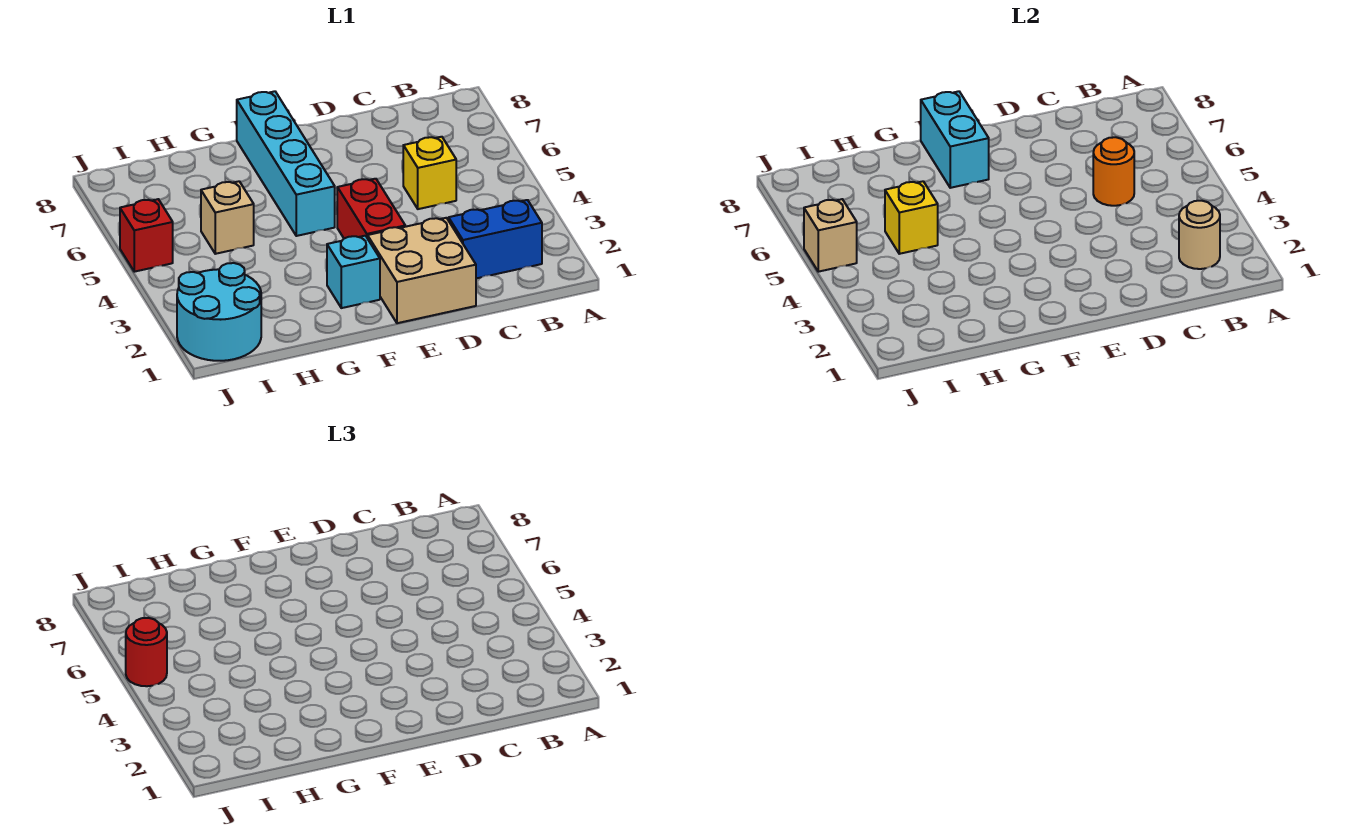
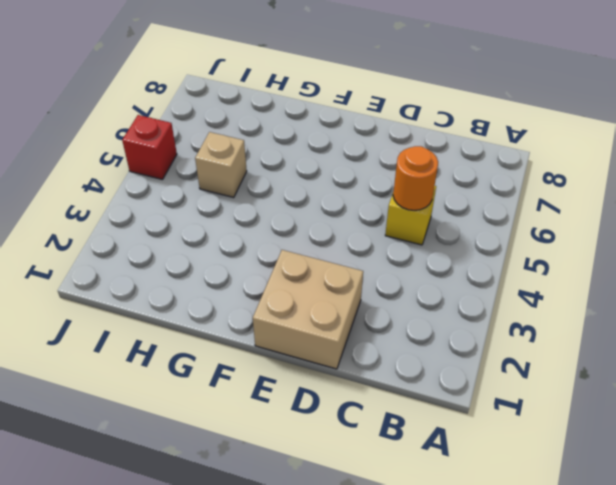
none -> blue brick B2:C2 level 1
none -> red brick E3:E4 level 1
none -> cyan brick F2 level 1

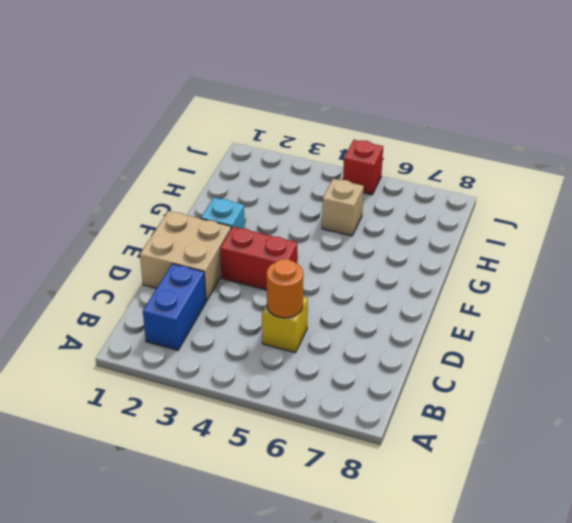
none -> cyan brick F5:F8 level 1
none -> cyan round brick I1:J2 level 1
none -> tan round brick B2 level 2

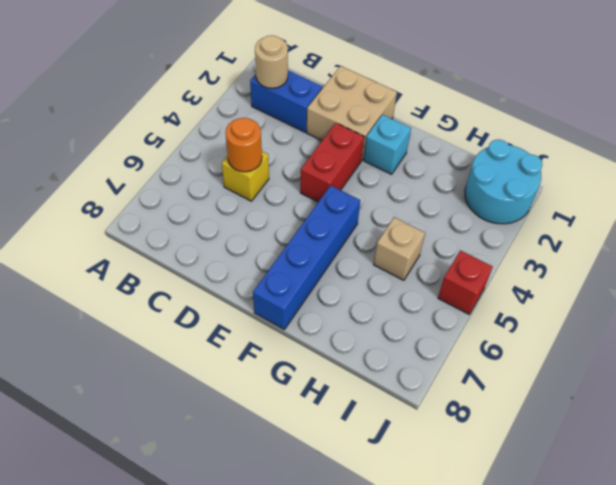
blue brick F5:F8 level 1 -> cyan brick F5:F8 level 1
none -> cyan brick F7:F8 level 2
none -> yellow brick H5 level 2
none -> tan brick J5 level 2

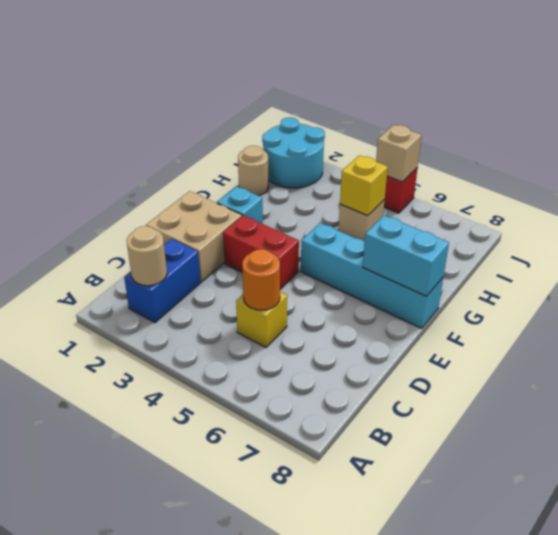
tan round brick H1 level 1 -> none
none -> red round brick J5 level 3

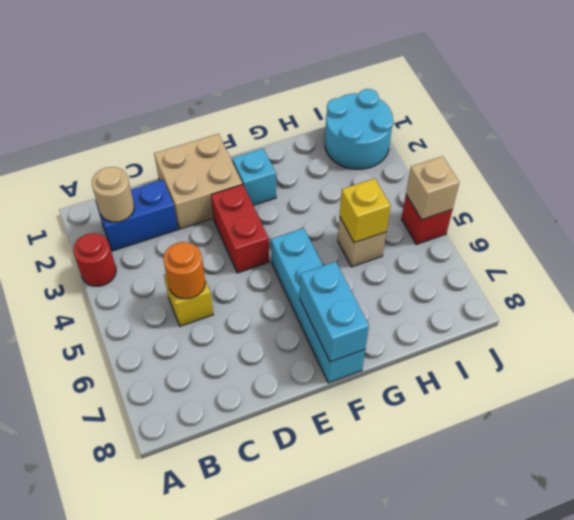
red round brick A3 level 1 -> red round brick J5 level 3

